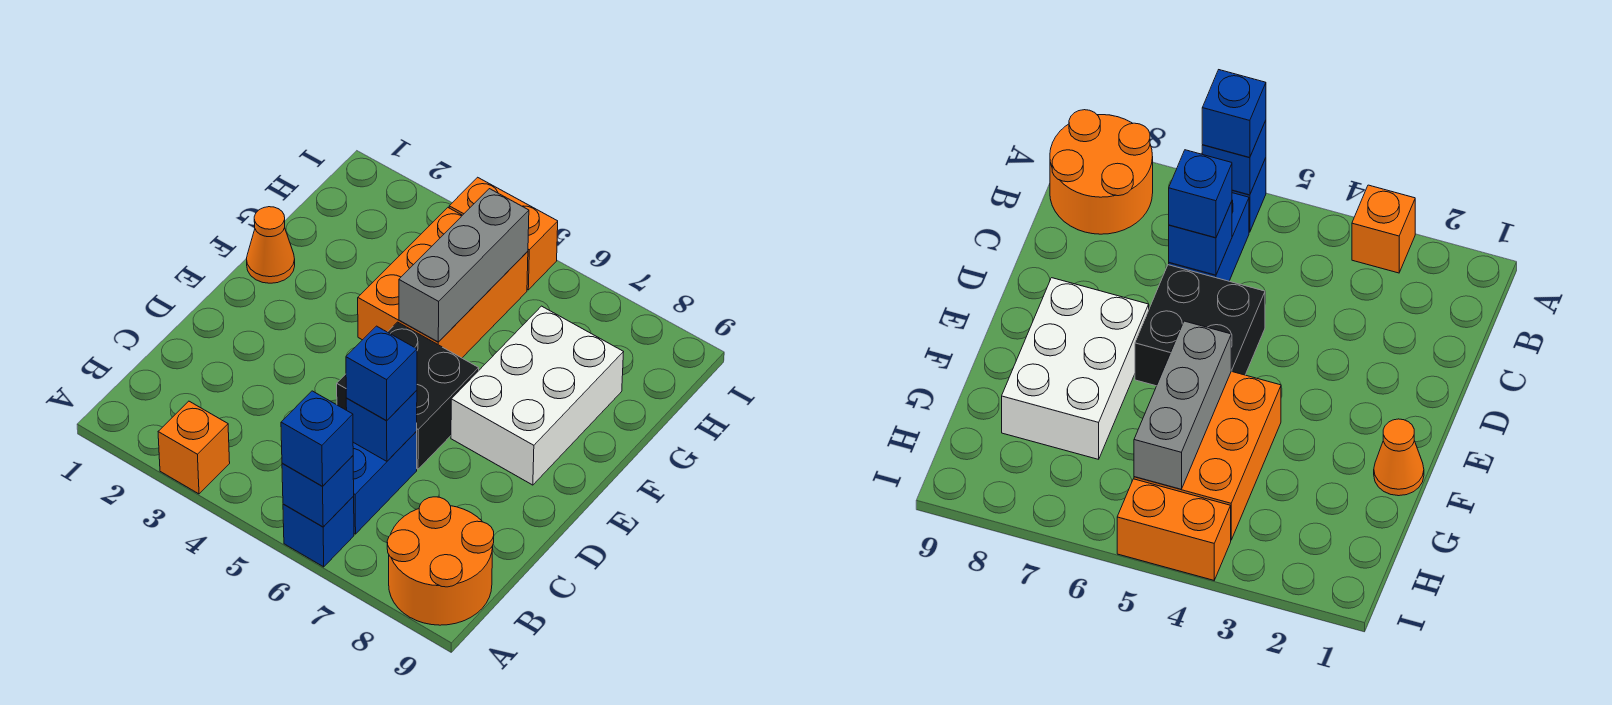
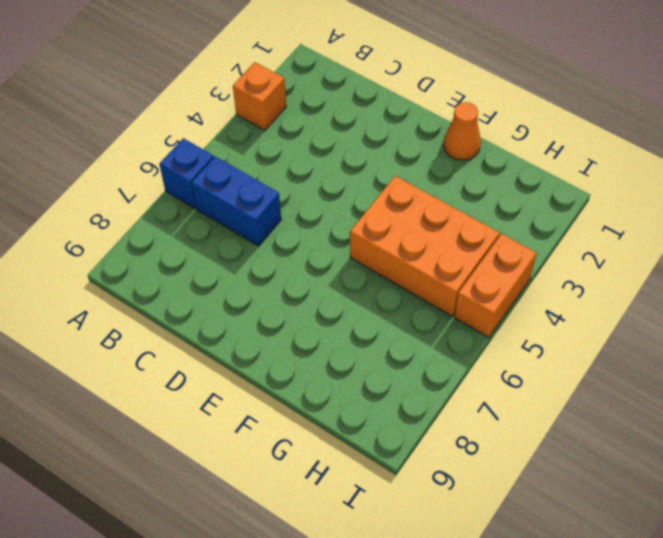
none -> orange round brick A8:B9 level 1
none -> black brick D5:E6 level 1
none -> white brick E7:G8 level 1

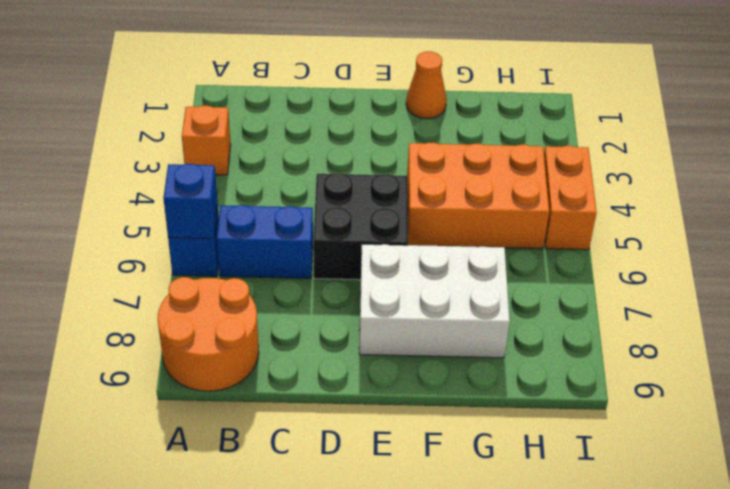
none -> blue brick C6 level 2
none -> grey brick F5:H5 level 2
none -> blue brick A6 level 3

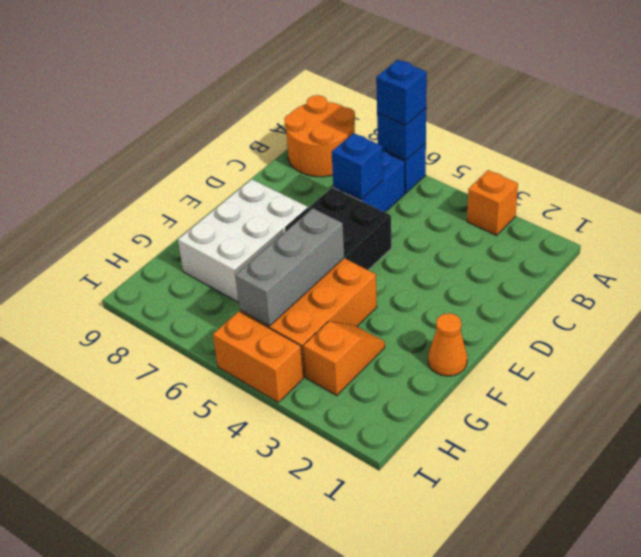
orange slope G3:H3 level 1 top H -> none
none -> blue brick C6 level 3

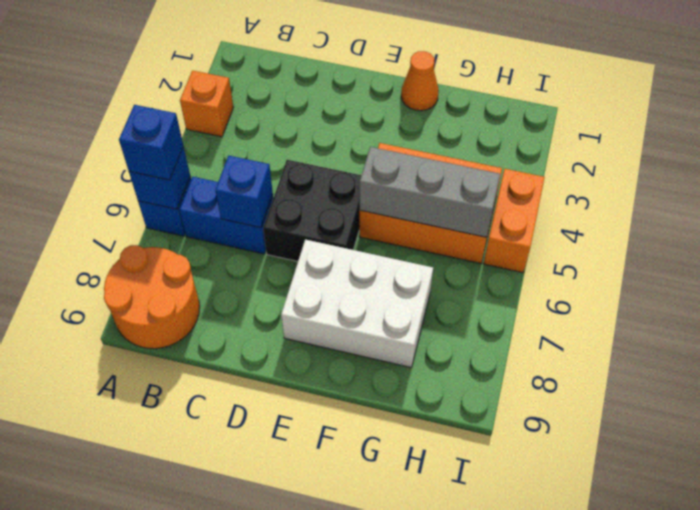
none -> blue brick C6 level 3

